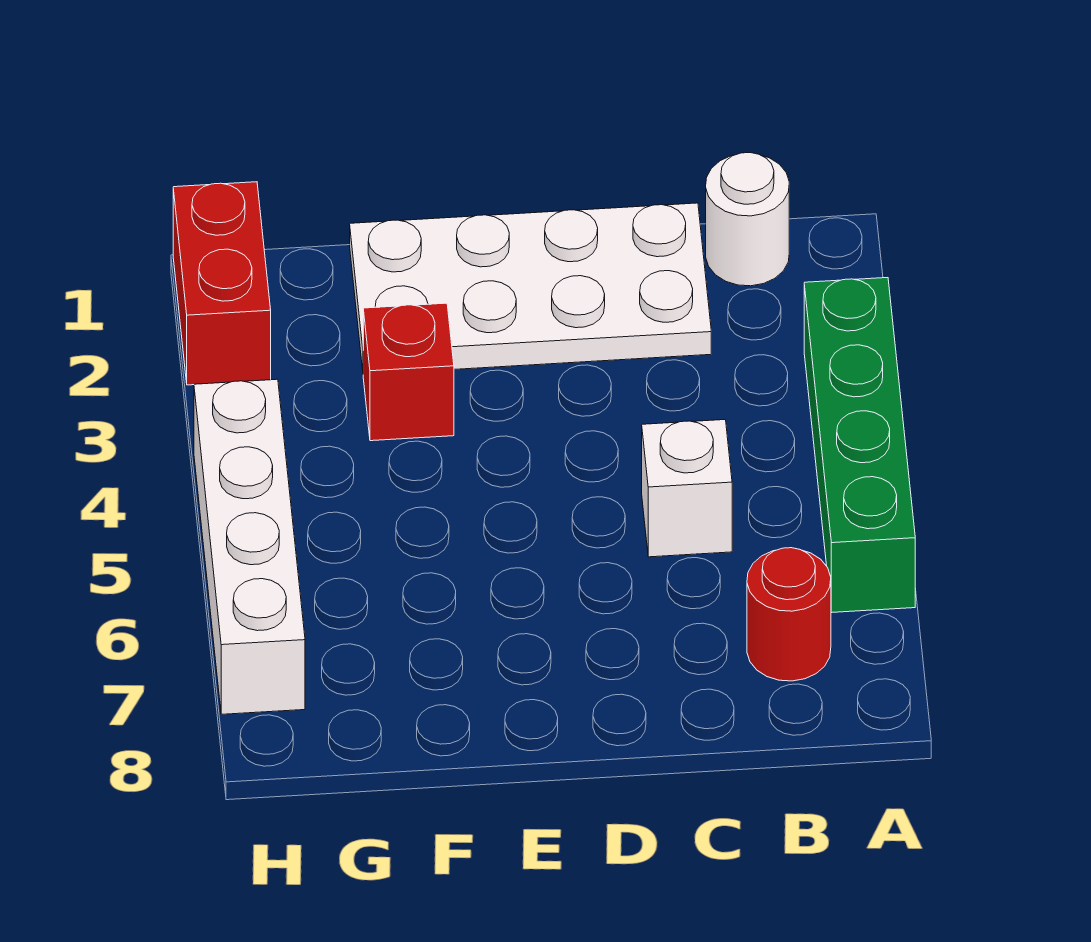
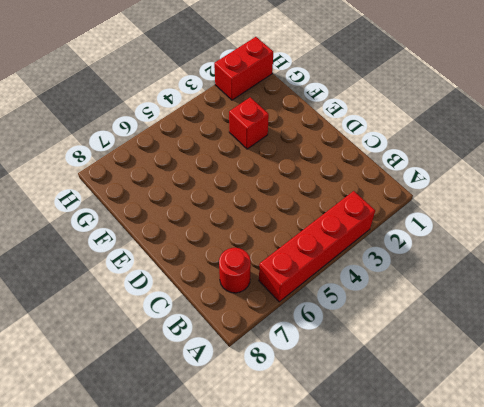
red brick A3:A6 level 1 -> green brick A3:A6 level 1
none -> white round brick B1 level 1
none -> white plate C1:F2 level 1

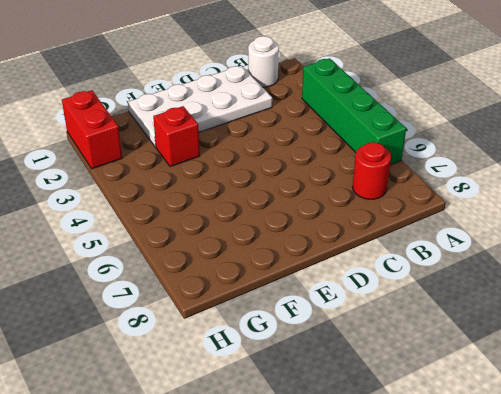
none -> white brick C5 level 1
none -> white brick H4:H7 level 1

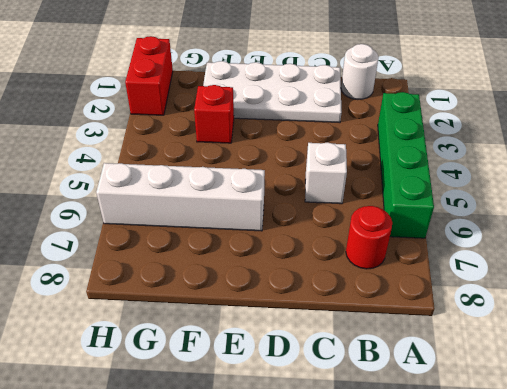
white brick E6:H6 level 1 -> white brick H4:H7 level 1

